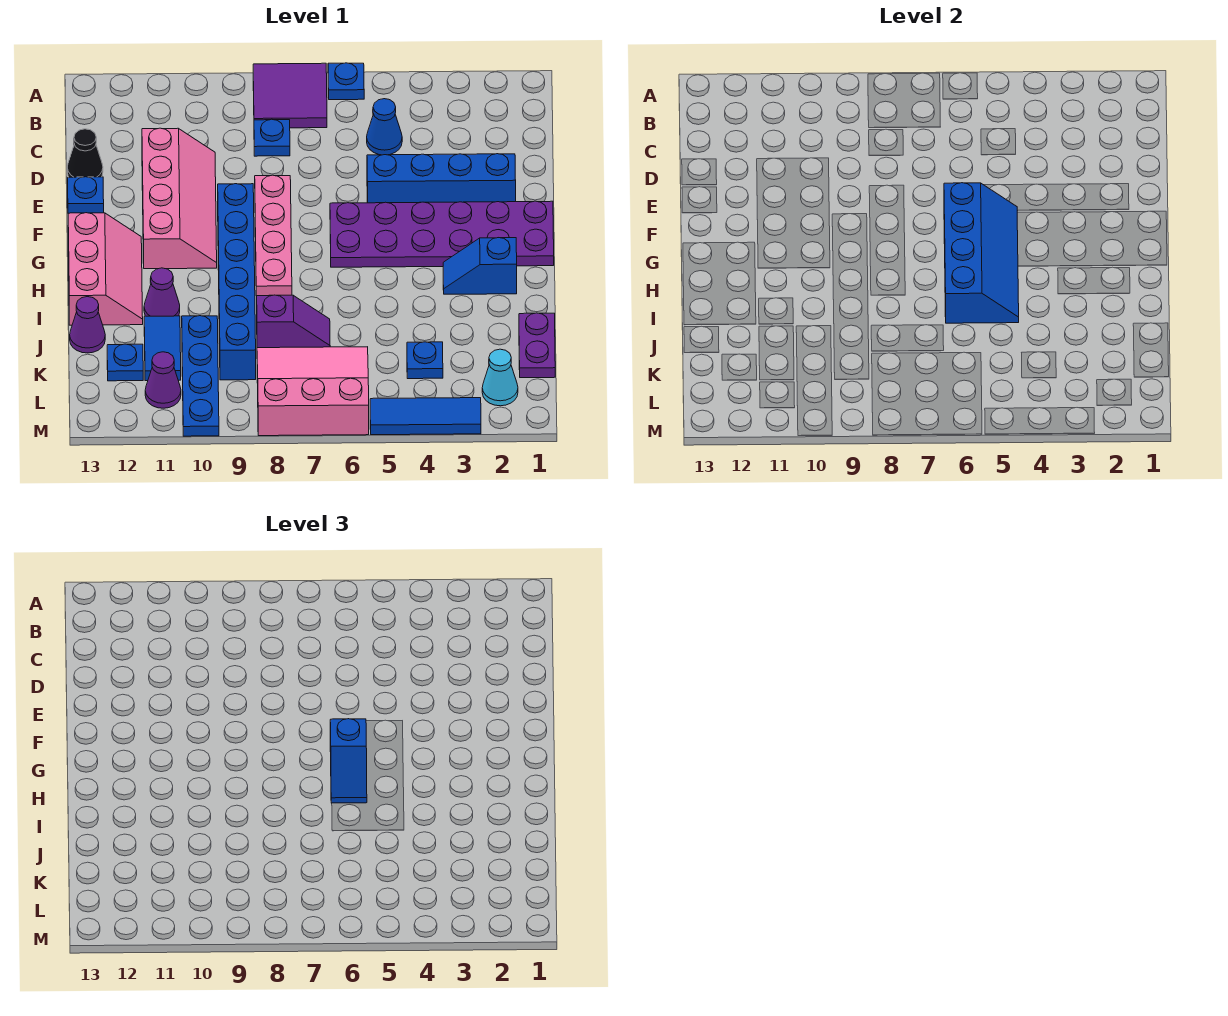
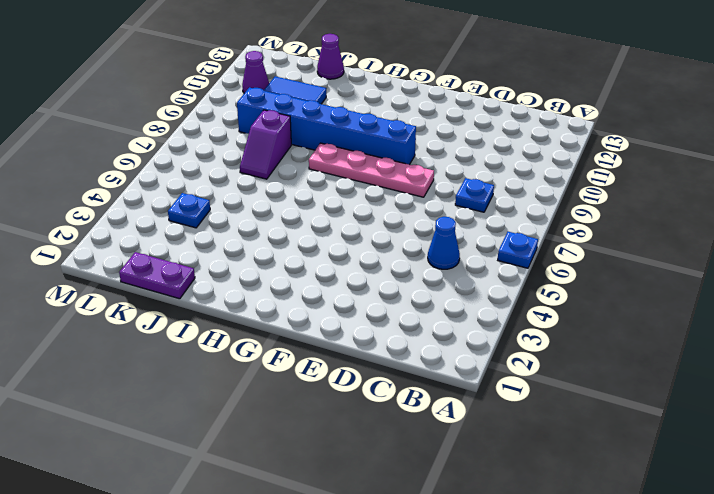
none -> purple tile A7:B8 level 1
none -> pink slope D10:G11 level 1 top 11
none -> black cone D13 level 1

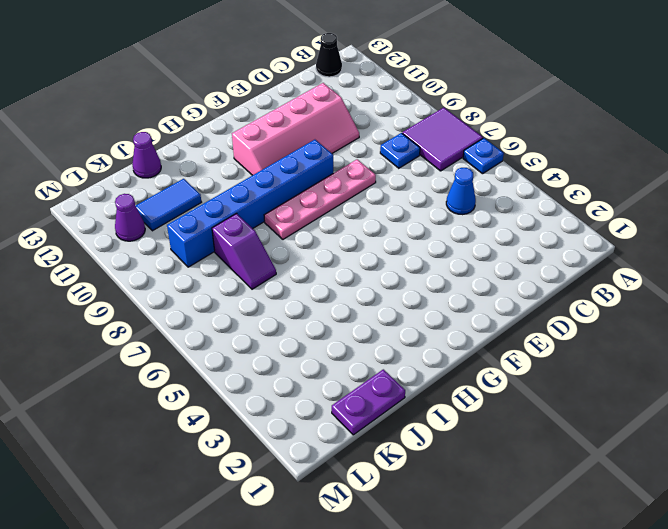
black cone B13 level 1 -> black cone D13 level 1
none -> blue brick E2:E5 level 1
none -> blue plate E13 level 1
none -> purple plate F1:G6 level 1

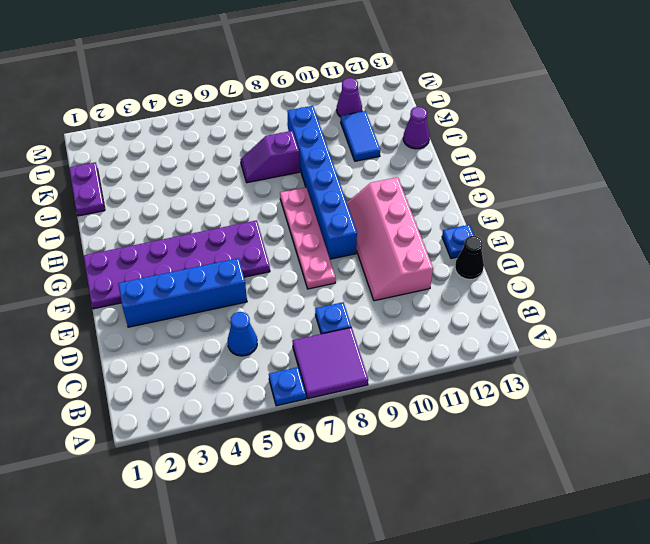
none -> pink slope G12:I13 level 1 top 13
none -> blue slope H2:H3 level 1 top 2
none -> purple cone I11 level 1

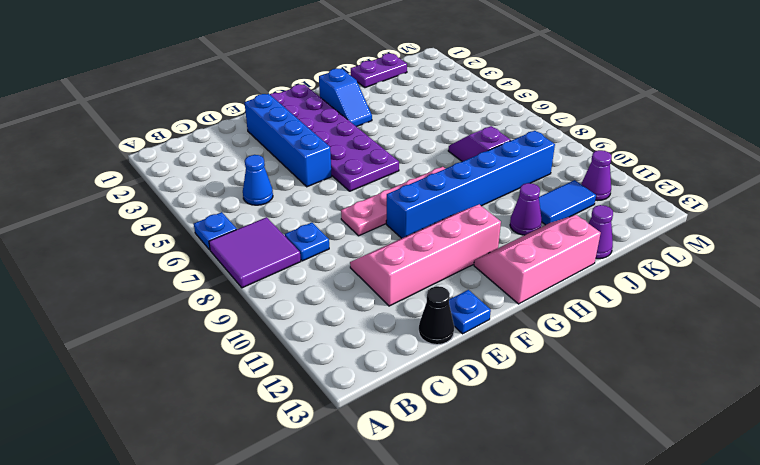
none -> blue plate J10:M10 level 1
none -> blue plate K4 level 1
none -> pink slope K6:M8 level 1 top M

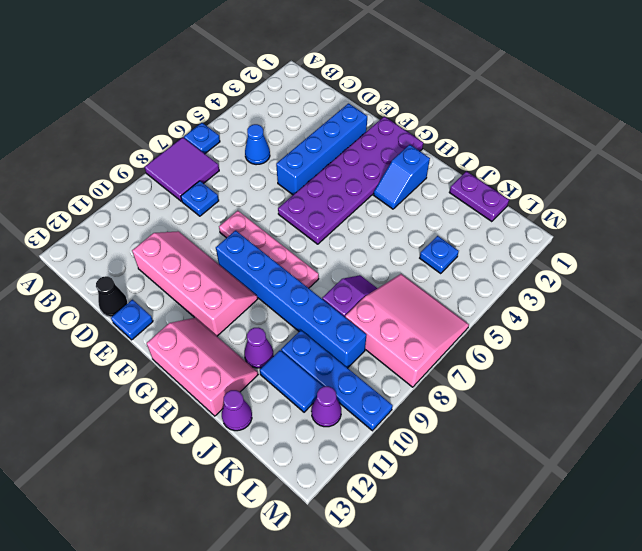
pink slope K6:M8 level 1 top 8 -> pink slope K6:M8 level 1 top M
none -> blue plate K12 level 1
none -> cyan cone L2 level 1
none -> blue tile M3:M5 level 1

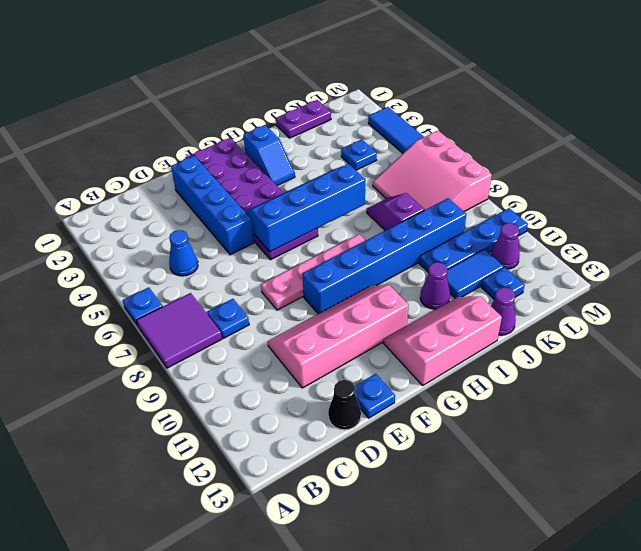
none -> cyan cone L2 level 1
none -> blue slope G6:H6 level 3 top G

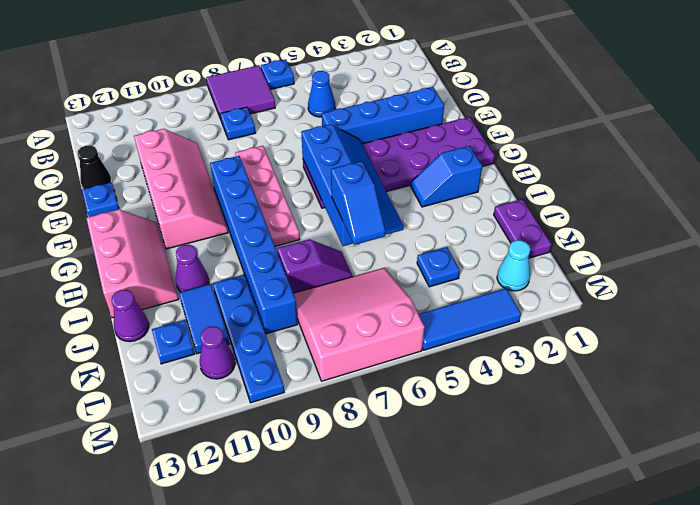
blue slope I6:J6 level 3 top I -> blue slope G6:H6 level 3 top G

